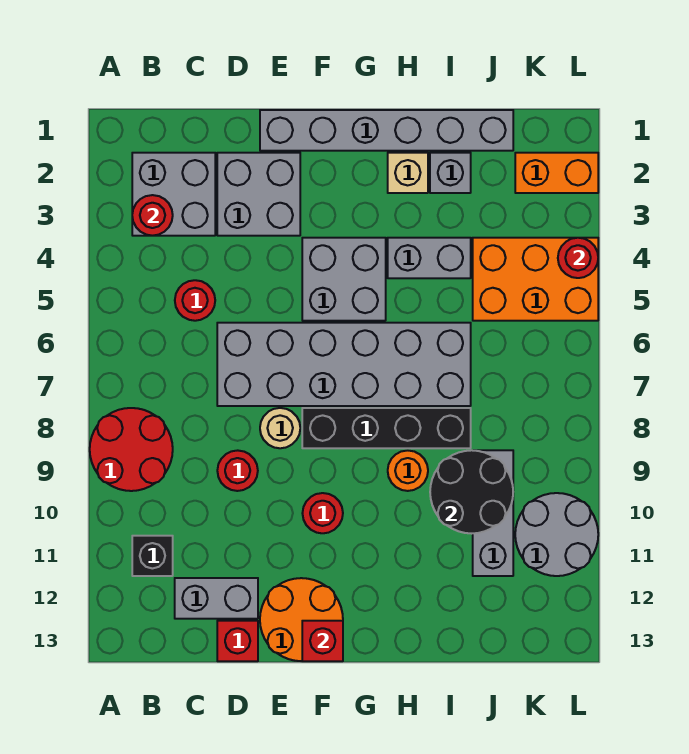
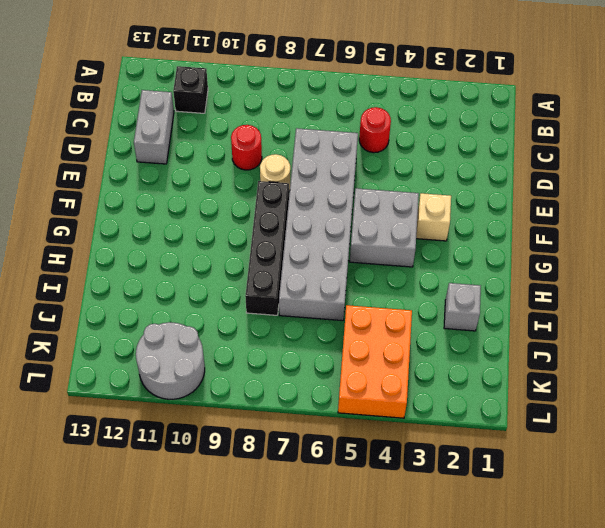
tan brick F3 level 1 -> tan brick H2 level 1
none -> red round brick A8:B9 level 1
none -> grey brick B2:C3 level 1
none -> grey brick D2:E3 level 1

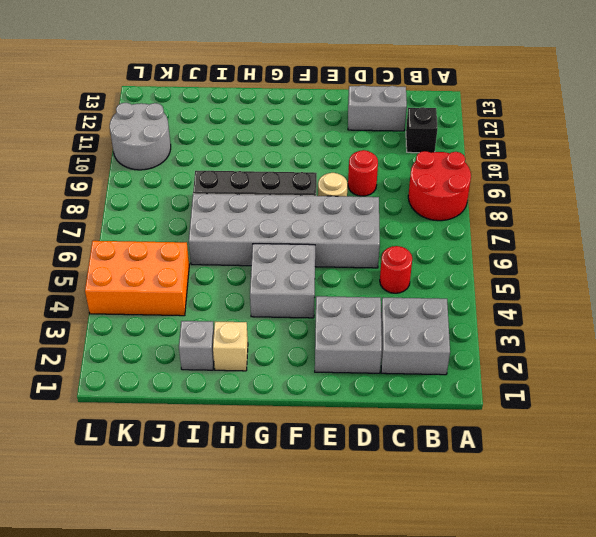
none -> red brick D13 level 1
none -> grey brick E1:J1 level 1
none -> orange round brick E12:F13 level 1

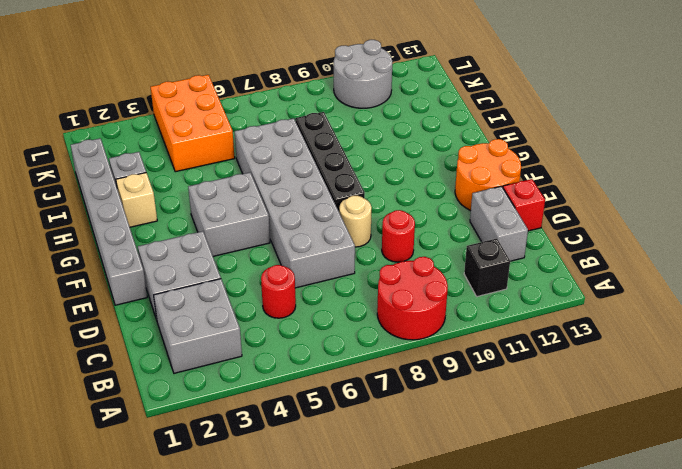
none -> red round brick F10 level 1
none -> grey brick H4:I4 level 1
none -> orange round brick H9 level 1

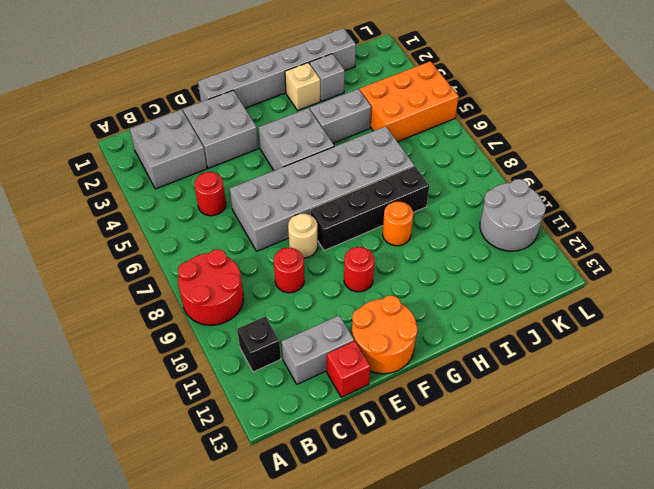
none -> grey brick J9:J11 level 1
none -> orange brick K2:L2 level 1
none -> red round brick B3 level 2

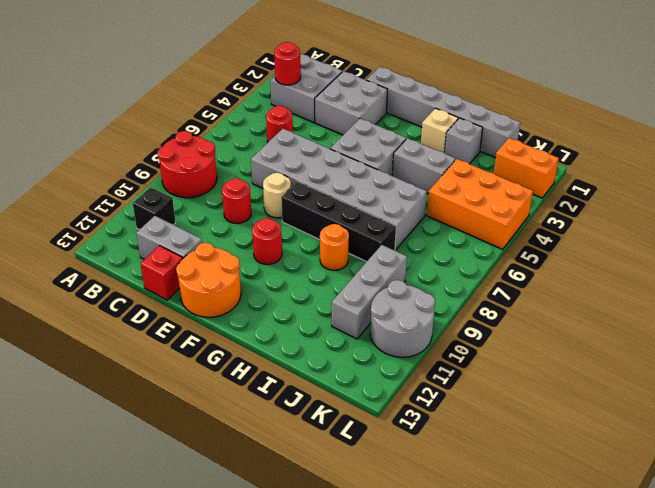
none -> red brick F13 level 2
none -> black round brick I9:J10 level 2
none -> red round brick L4 level 2

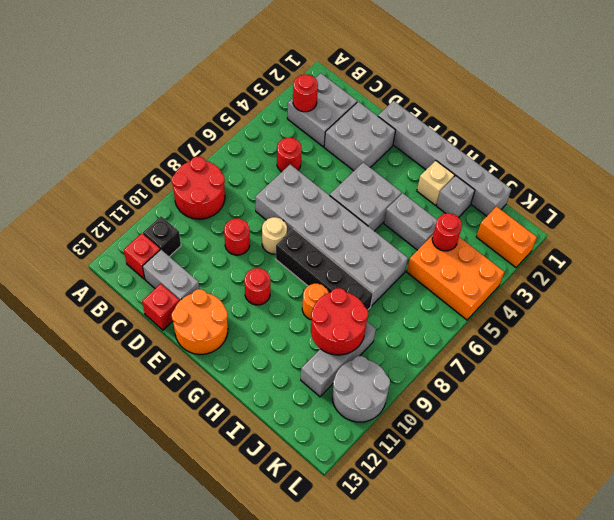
red brick B12 level 1 -> red brick F13 level 2
red round brick I9:J10 level 2 -> black round brick I9:J10 level 2
red round brick J4 level 2 -> red round brick L4 level 2

